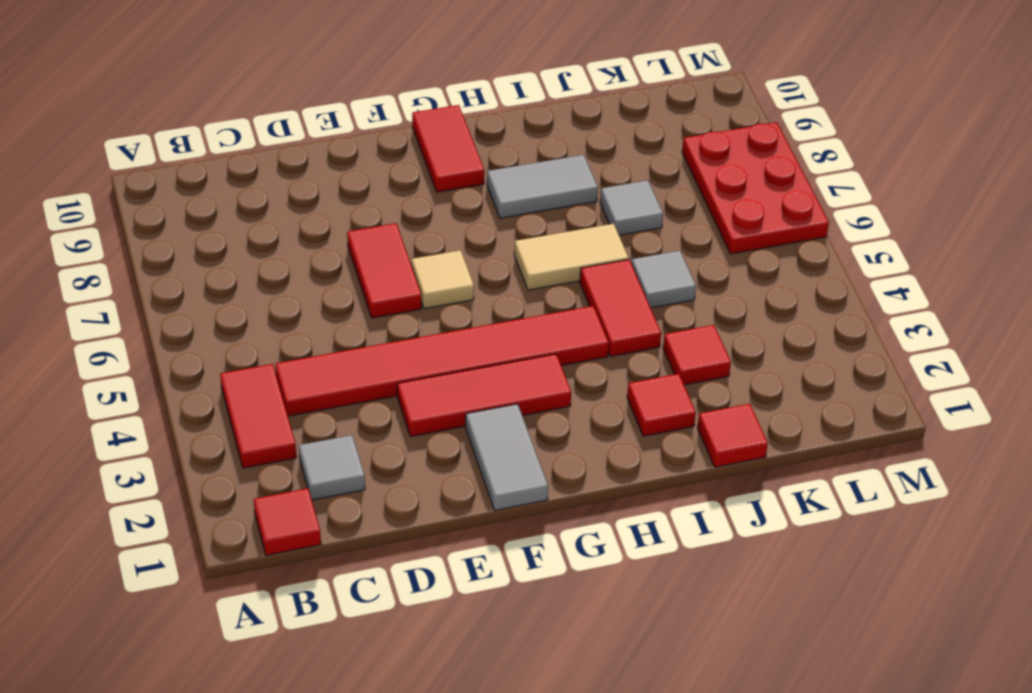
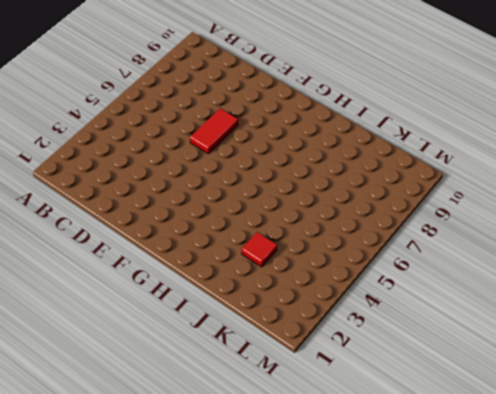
none -> red tile B1 level 1
none -> red tile B3:B4 level 1
none -> grey tile C2 level 1

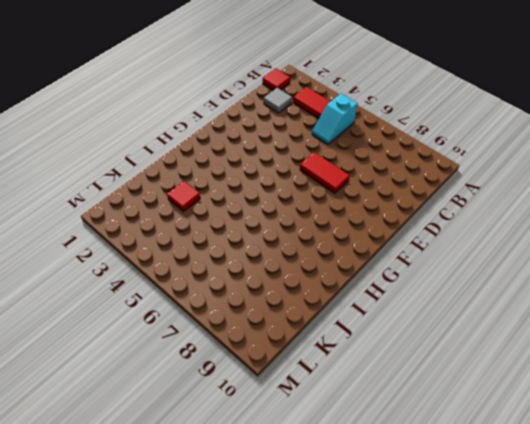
cyan slope B5:C5 level 1 top B -> none
none -> red tile C4:H4 level 1
none -> red tile E3:G3 level 1
none -> grey tile F1:F2 level 1

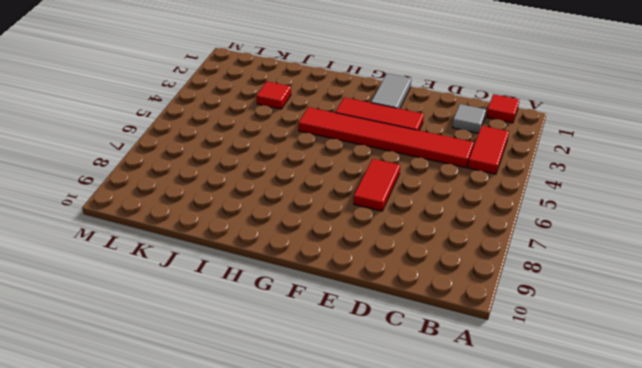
none -> tan tile F6 level 1
none -> red tile G9:G10 level 1
none -> tan tile H6:I6 level 1

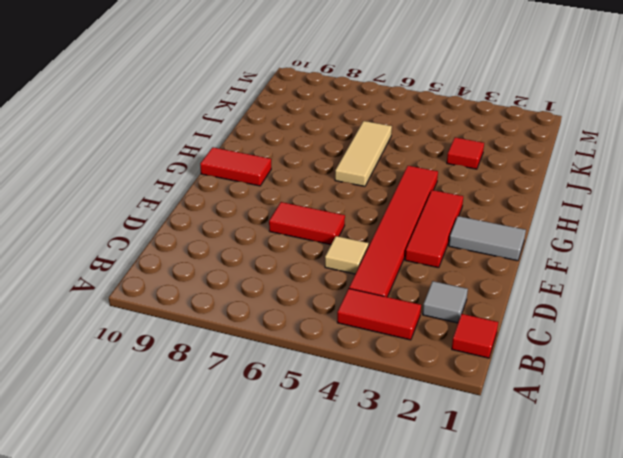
tan tile D5 level 1 -> tan tile F6 level 1
tan tile H6:J6 level 1 -> tan tile H6:I6 level 1
none -> grey tile H8:I8 level 1
none -> red tile I2 level 1
none -> red tile I4:I5 level 1

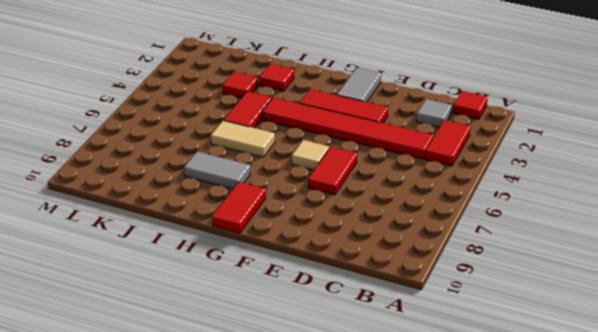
none -> red tile J1 level 1
none -> grey tile J5 level 1
none -> grey tile J7 level 1

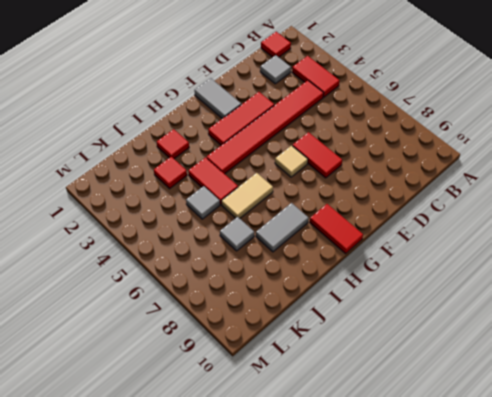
none -> red tile J1 level 1
none -> red plate L6:M8 level 1

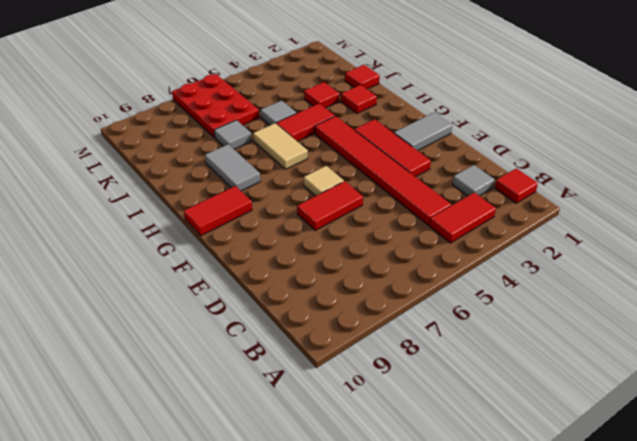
red plate K6:M7 level 1 -> red plate L6:M8 level 1

